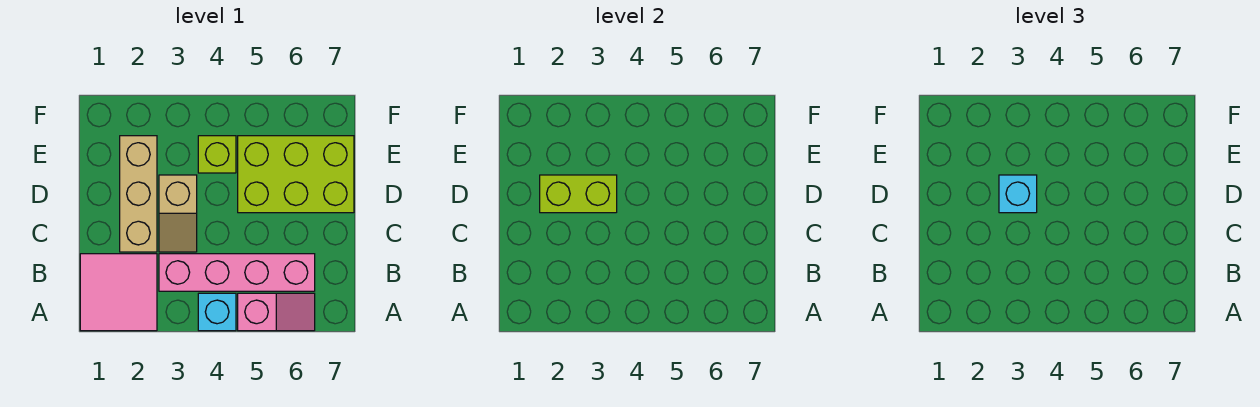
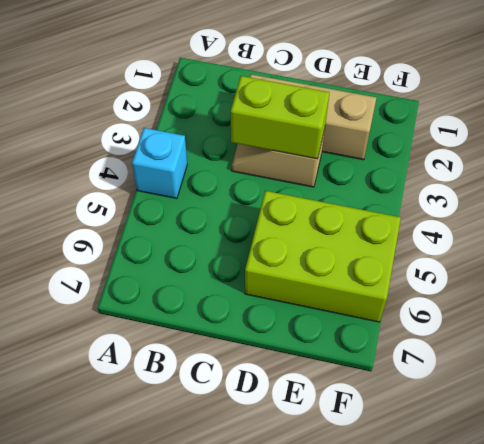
lime brick C3:D3 level 2 -> lime brick D2:D3 level 2
lime brick D5:F6 level 1 -> lime brick D5:E7 level 1
none -> pink tile A1:B2 level 1
none -> pink slope A5:A6 level 1 top 5

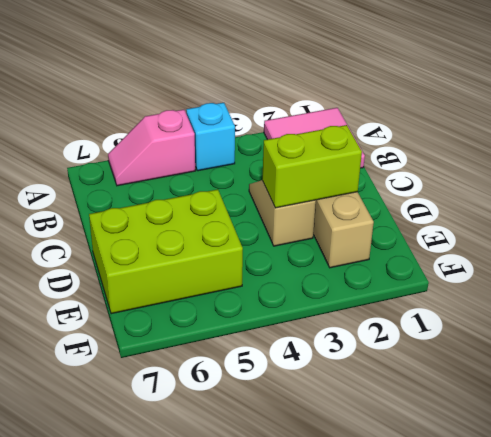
none -> pink brick B3:B6 level 1
none -> lime brick E4 level 1

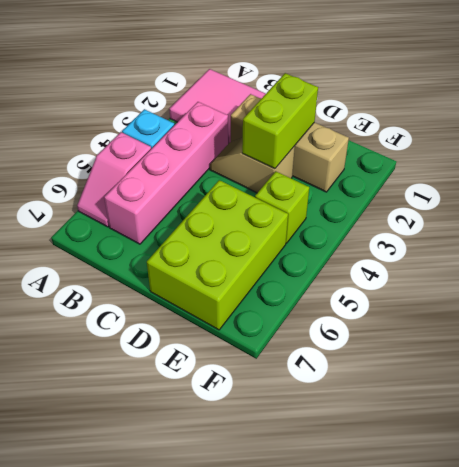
none -> cyan brick D3 level 3

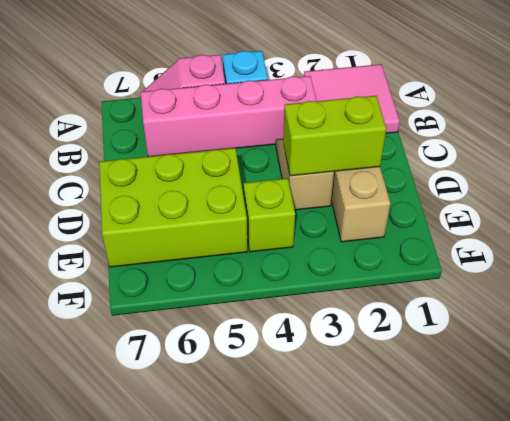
none -> cyan brick D3 level 3

